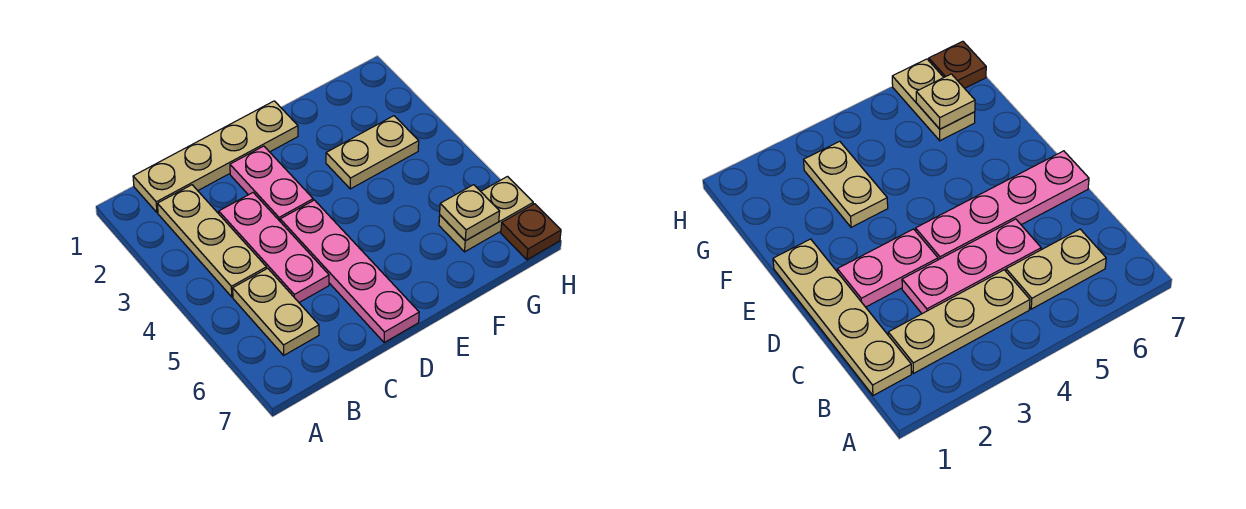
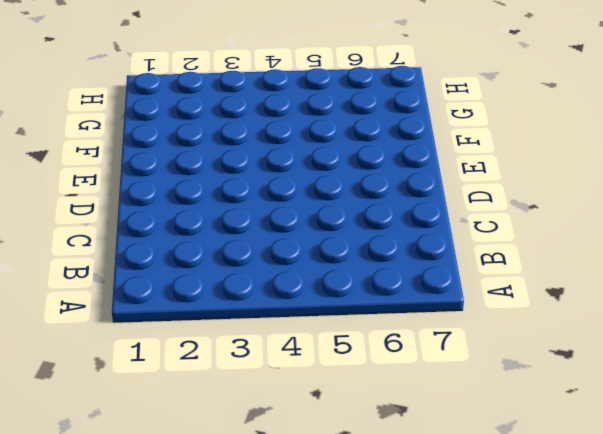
none -> tan plate B1:E1 level 1
none -> tan plate B2:B4 level 1

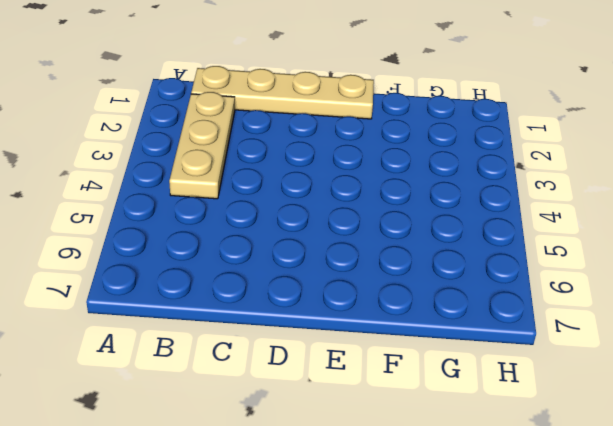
none -> tan plate B5:B6 level 1
none -> pink plate C3:C5 level 1

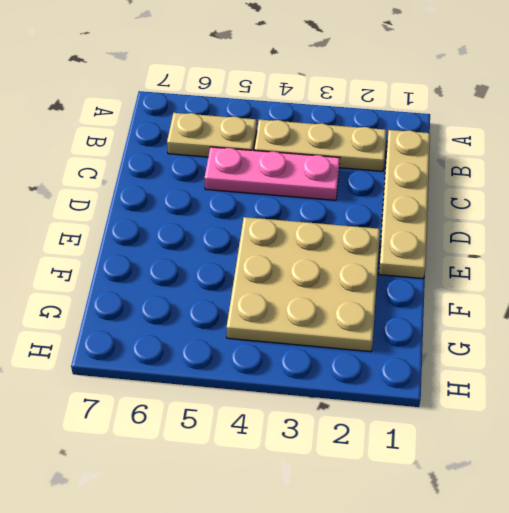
tan plate E2:G4 level 1 -> tan plate F3:G3 level 1
none -> pink plate D2:D3 level 1
none -> pink plate D4:D7 level 1

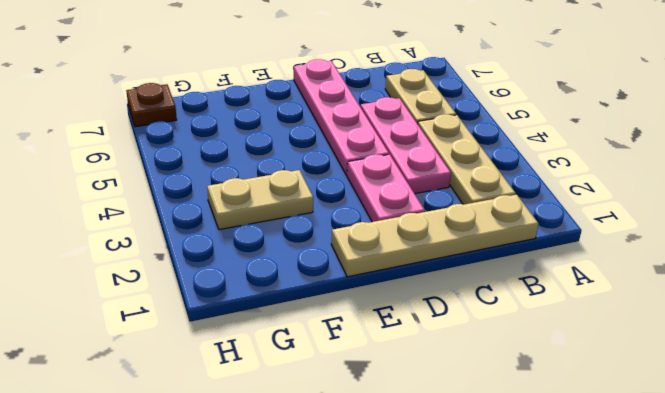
none -> tan plate G6:H6 level 1
none -> tan plate G6 level 2

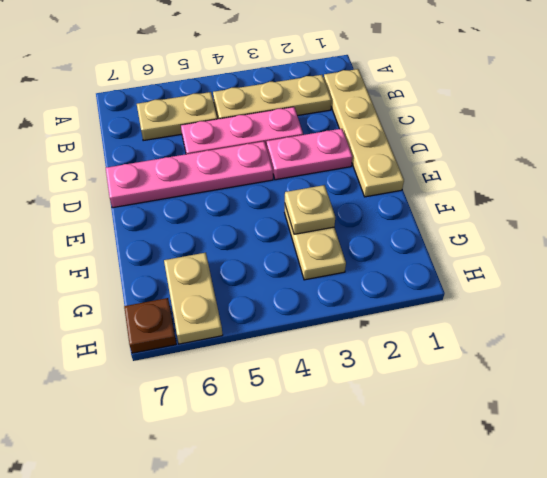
tan plate F3 level 2 -> tan plate G6 level 2

